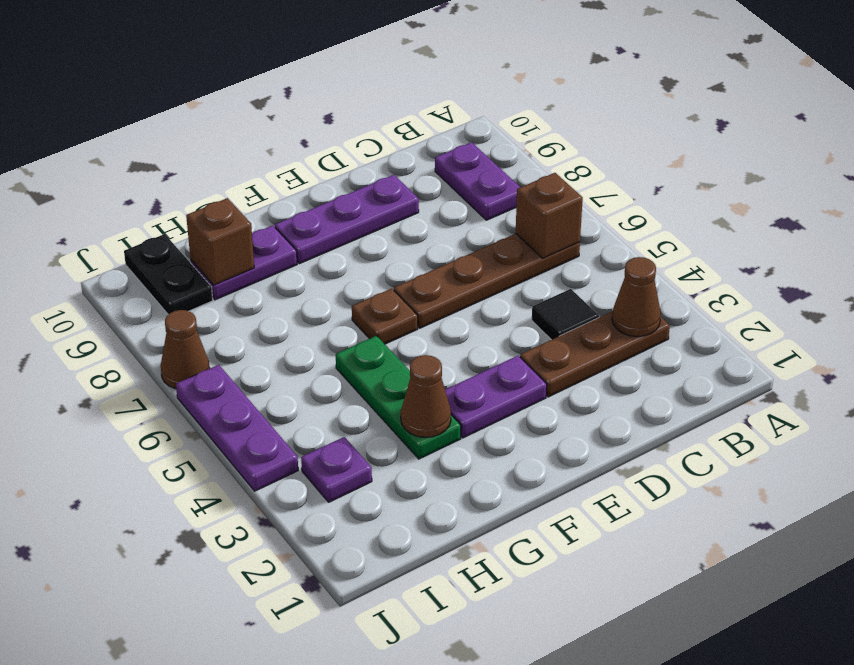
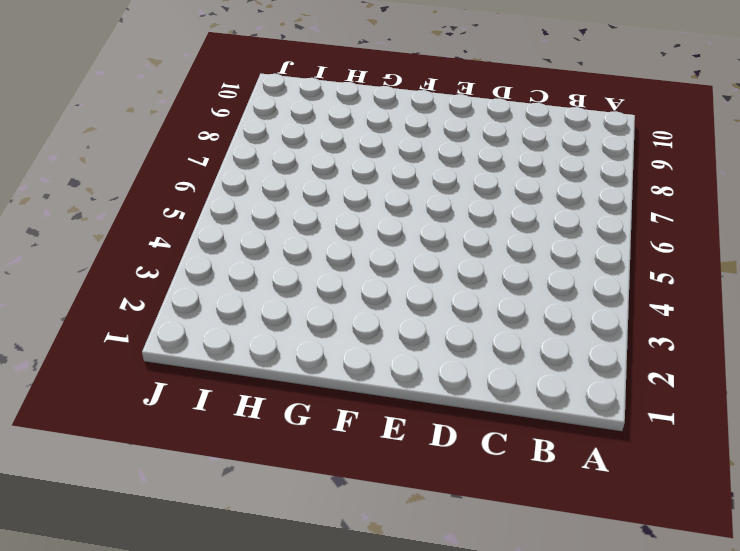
none -> brown plate B3:D3 level 1
none -> brown plate B6:E6 level 1
none -> purple plate B8:B9 level 1

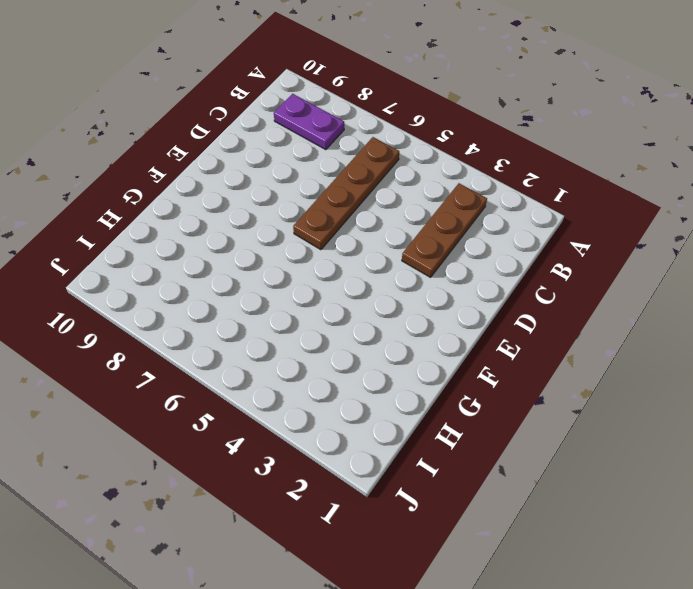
none -> black tile C4 level 1
none -> purple plate D9:F9 level 1
none -> purple plate E3:F3 level 1

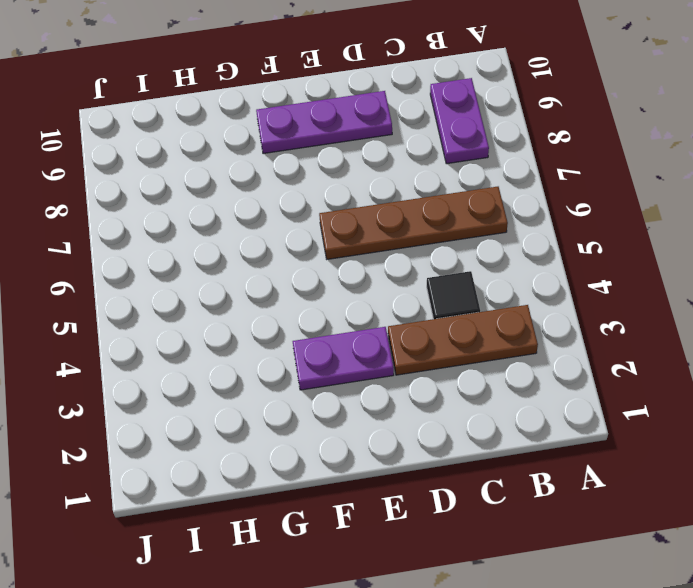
none -> brown plate F6 level 1
none -> green plate G3:G5 level 1
none -> purple plate G9:H9 level 1

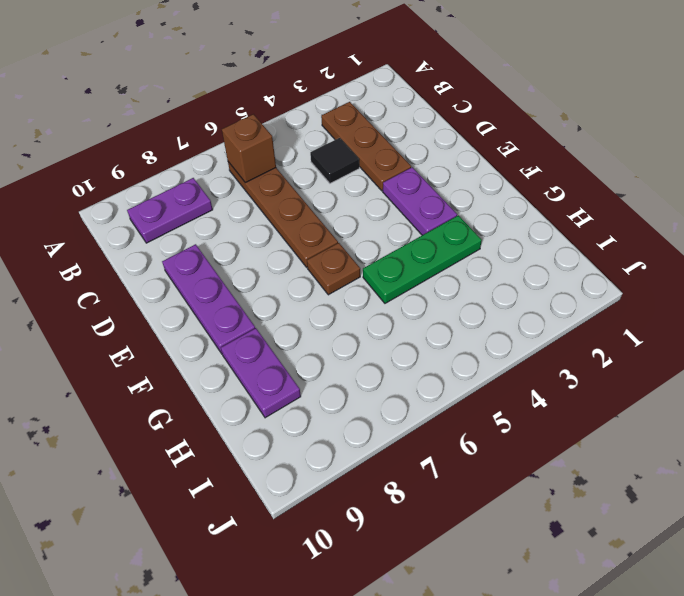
none -> purple plate I3 level 1
none -> black plate I9:I10 level 1
none -> purple plate J4:J6 level 1

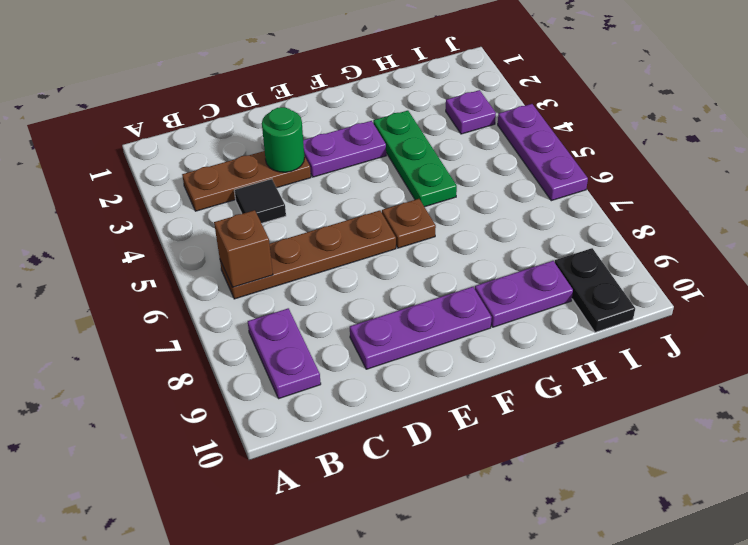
green round brick D3 level 2 -> none
none -> brown cone J7 level 1
none -> brown cone B3 level 2
none -> brown cone G3 level 2

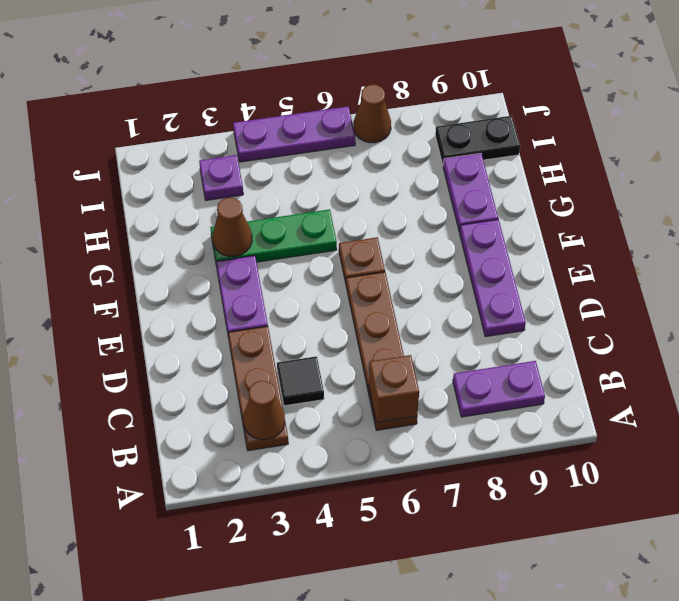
none -> brown brick H9 level 2

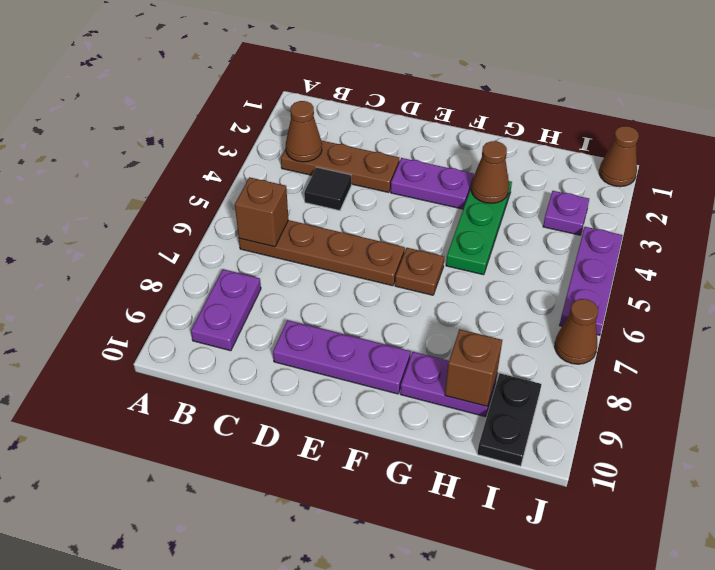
brown cone J1 level 1 -> none

